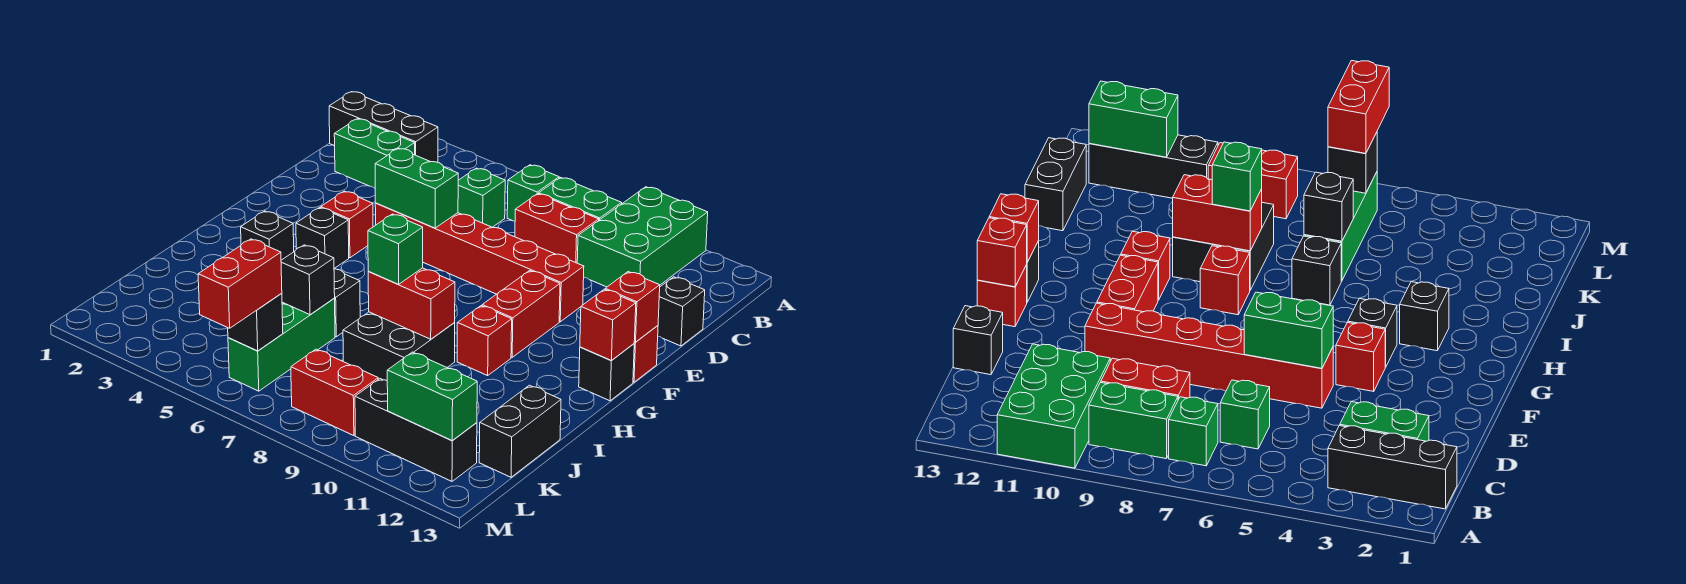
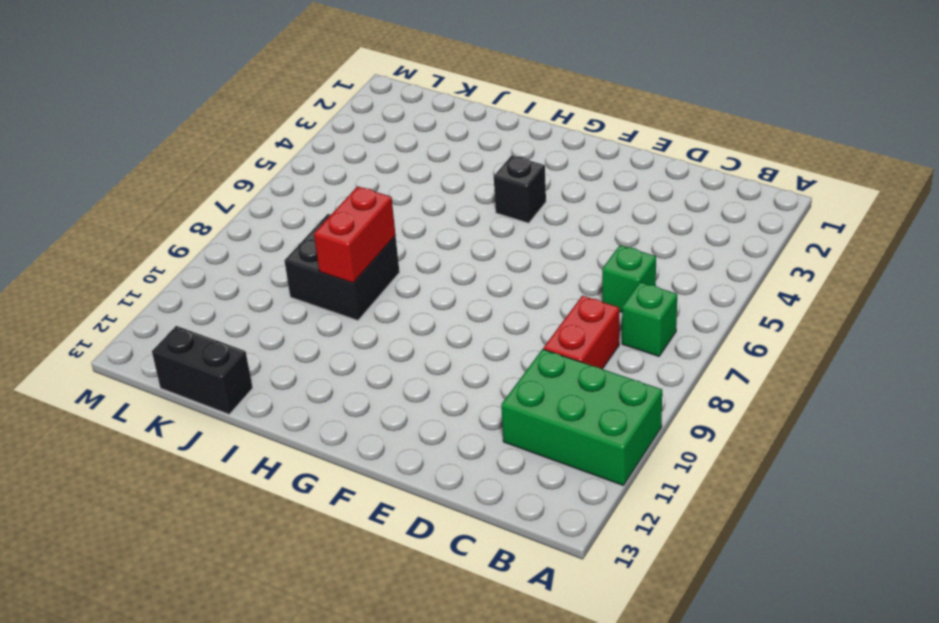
none -> black brick B1:B3 level 1
none -> green brick B8:B9 level 1
none -> green brick C2:C3 level 1
none -> black brick D13 level 1

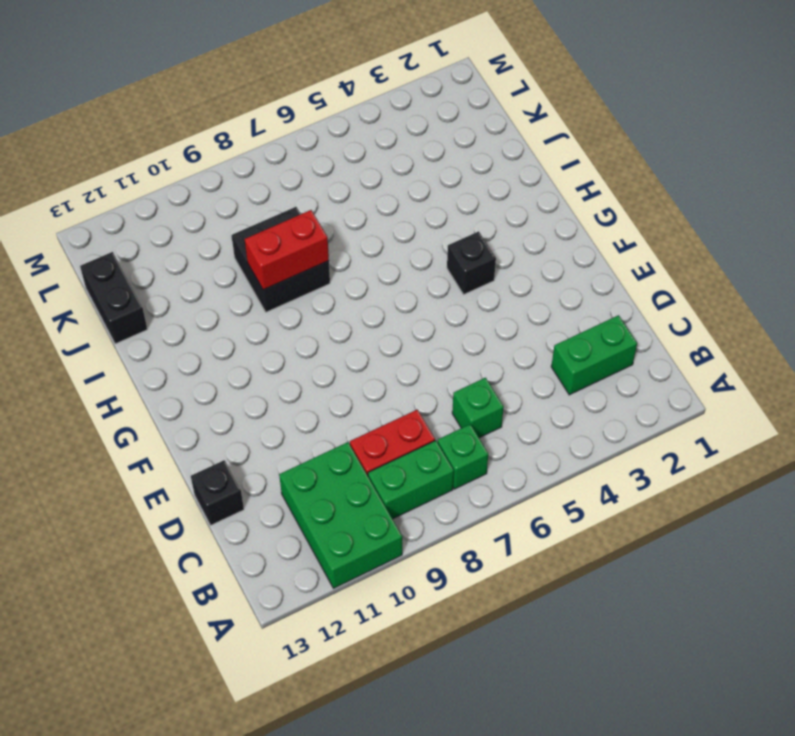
none -> black brick B1:B3 level 1
none -> red brick E5:E10 level 1
none -> red brick F4 level 1
none -> red brick F10:G10 level 1

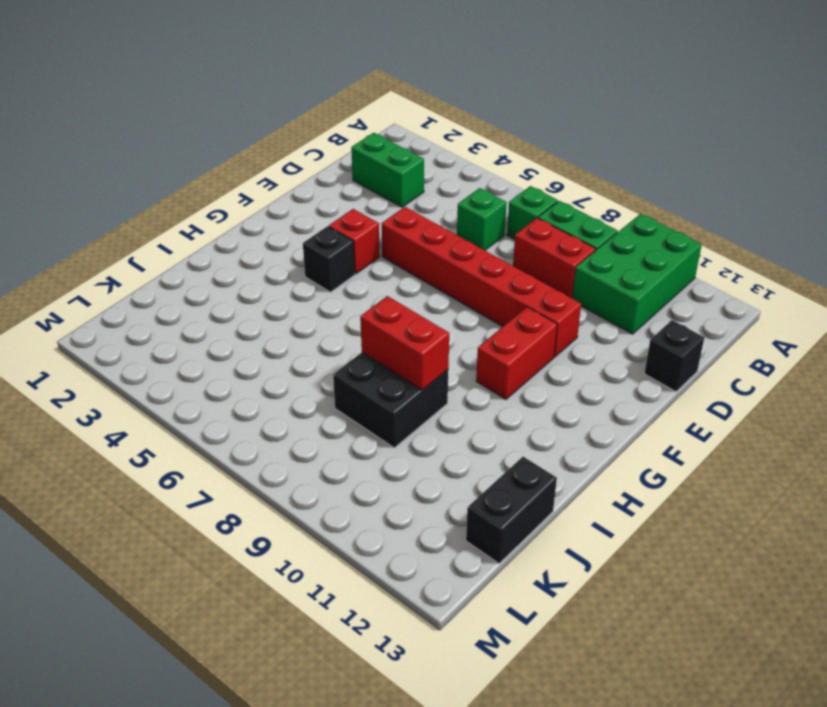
none -> black brick B1:B3 level 1
none -> red brick F13 level 1
none -> black brick G13 level 1
none -> black brick H3 level 1

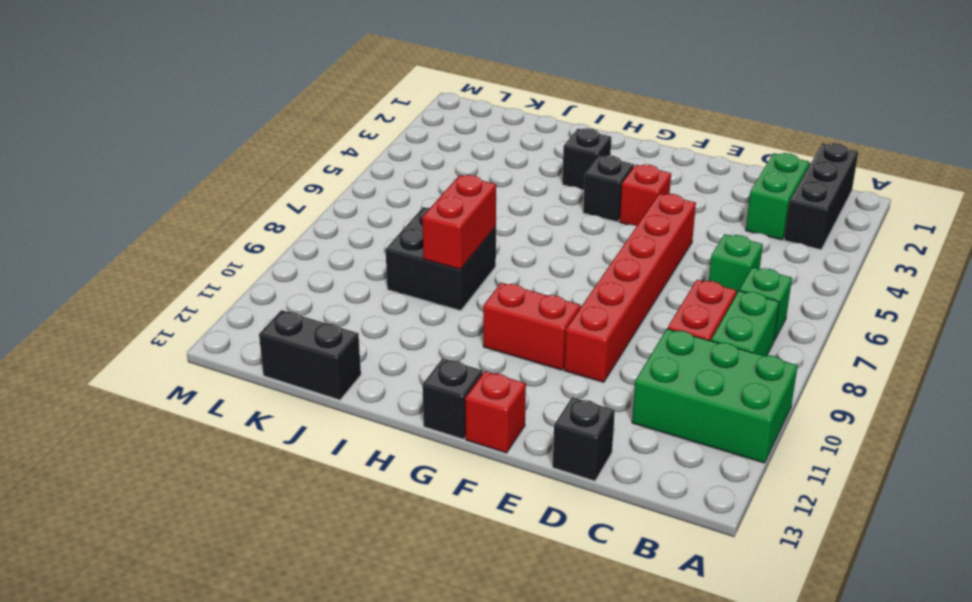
none -> red brick H8 level 1
none -> red brick H10 level 1
none -> black brick I6 level 1
none -> green brick J6:L6 level 1

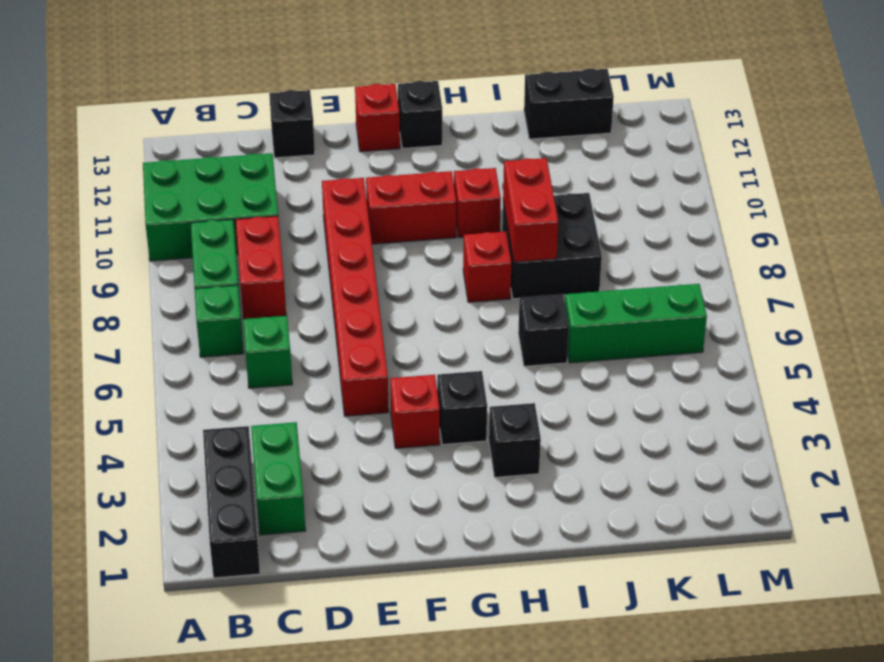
none -> red brick L8:L9 level 1
none -> black brick L10:L12 level 1
none -> green brick E5:E6 level 2
none -> red brick F13 level 2

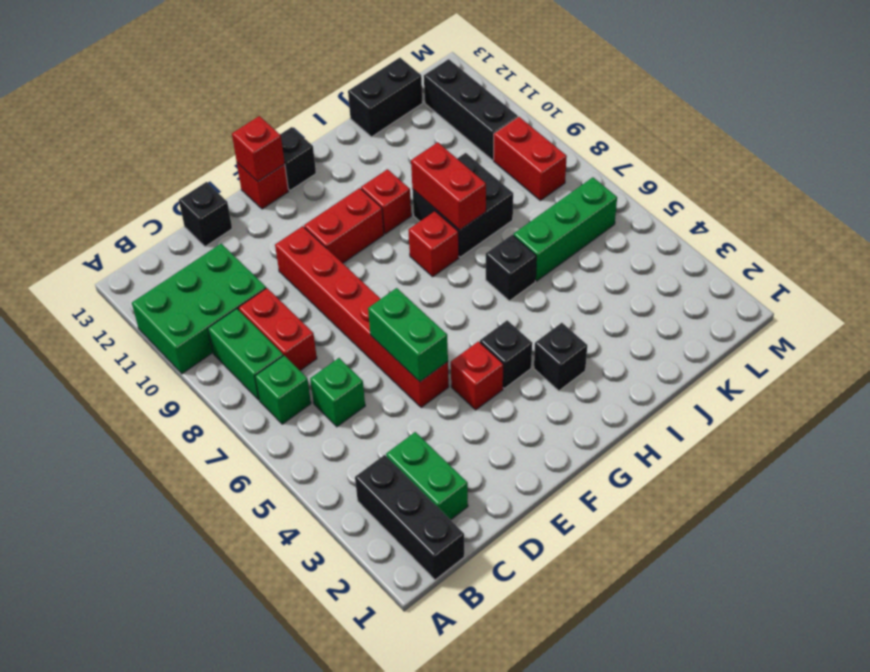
none -> red brick G13 level 2
none -> black brick J6 level 2
none -> black brick L6 level 2
none -> green brick L11:L12 level 2

